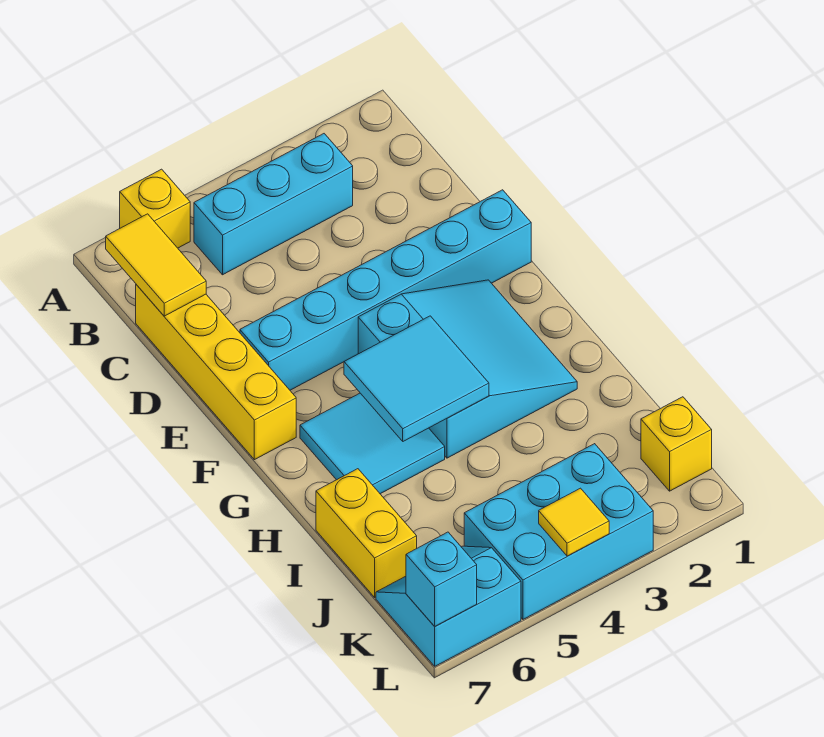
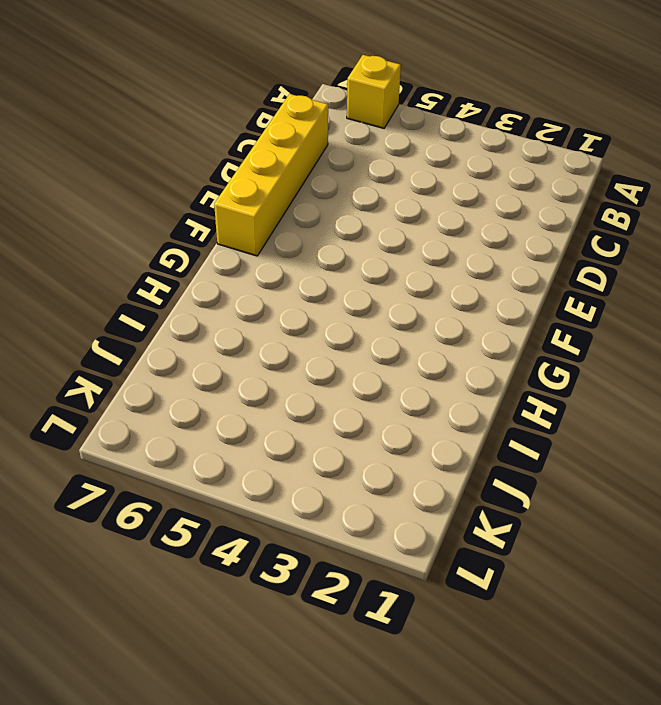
none -> cyan brick B3:B5 level 1
none -> cyan brick E1:E6 level 1
none -> cyan slope F2:H4 level 1 top 4

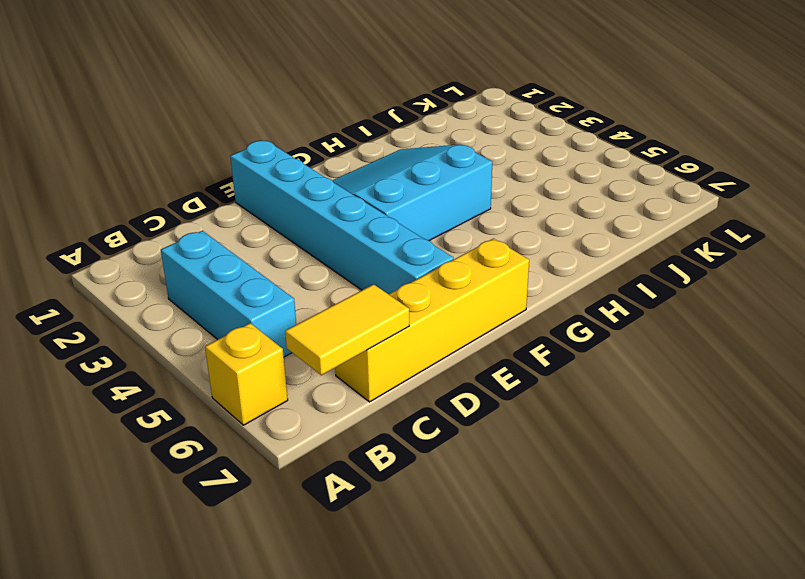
none -> cyan tile G5:H6 level 1
none -> yellow brick I7:J7 level 1
none -> yellow brick K1 level 1

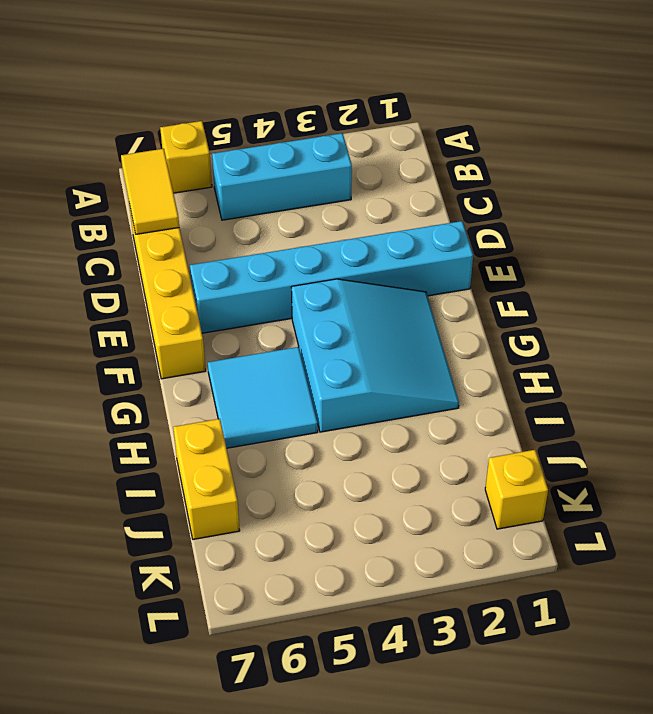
none -> cyan brick K3:L5 level 1
none -> cyan slope K6:L7 level 1 top L
none -> cyan tile G4:H5 level 2

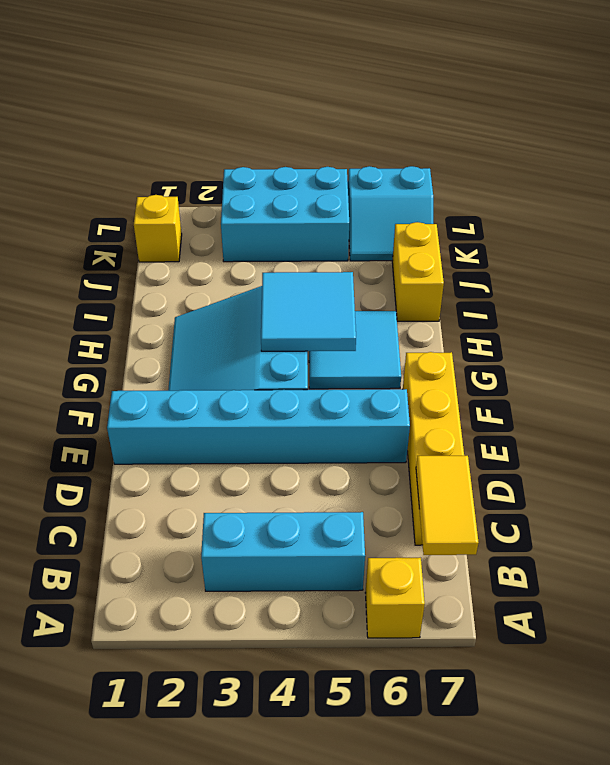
none -> yellow tile L4 level 2
none -> cyan brick L7 level 2

